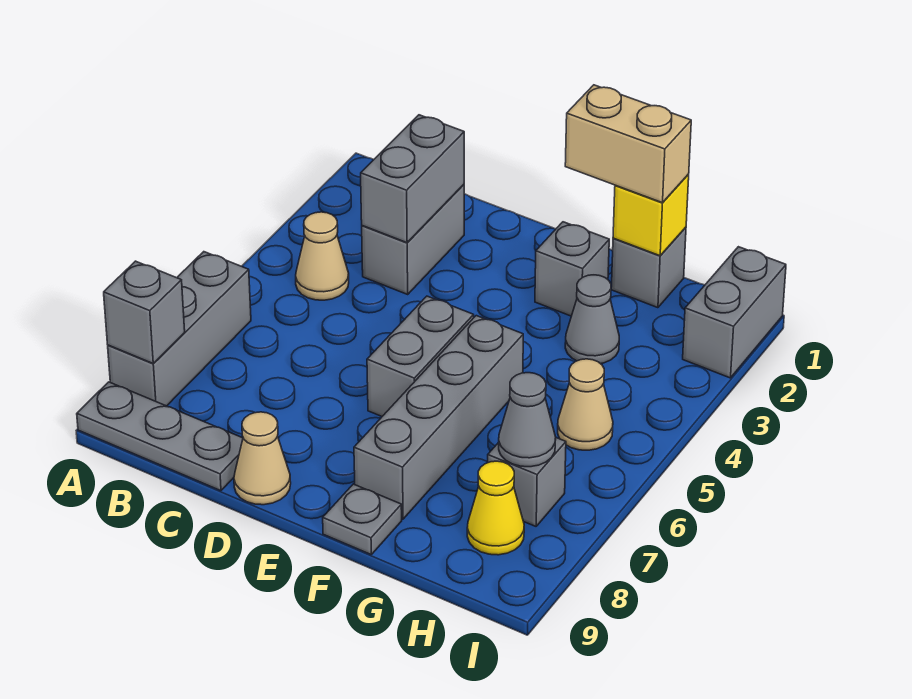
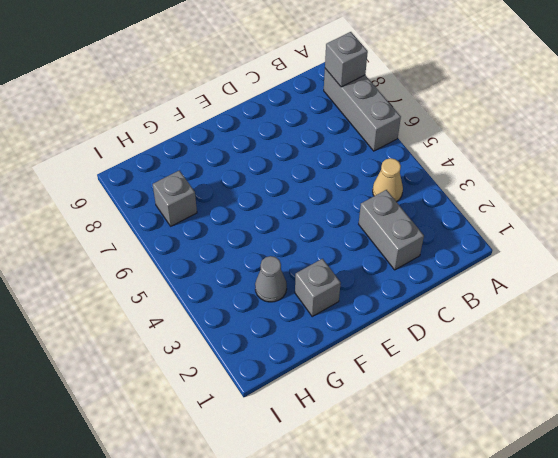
none -> grey plate A9:C9 level 1
none -> tan cone D9 level 1
none -> grey brick E5:E6 level 1

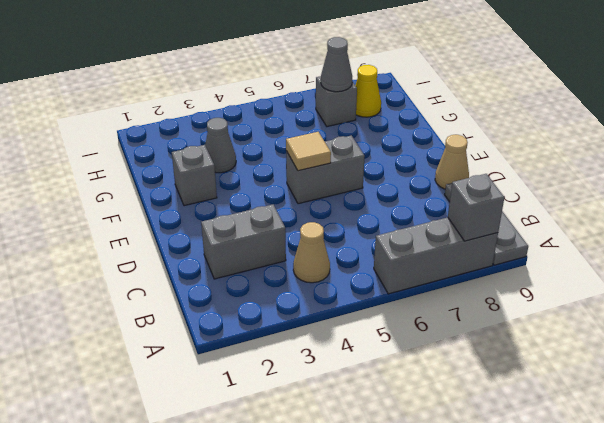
tan tile E5 level 2 -> none
none -> grey brick F5:F8 level 1
none -> grey plate F9 level 1
none -> grey brick G1 level 1

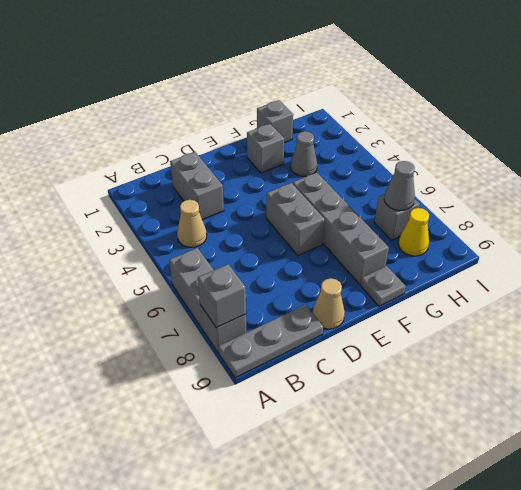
none -> tan cone H5 level 1
none -> grey brick I1:I2 level 1
none -> grey brick C2:C3 level 2

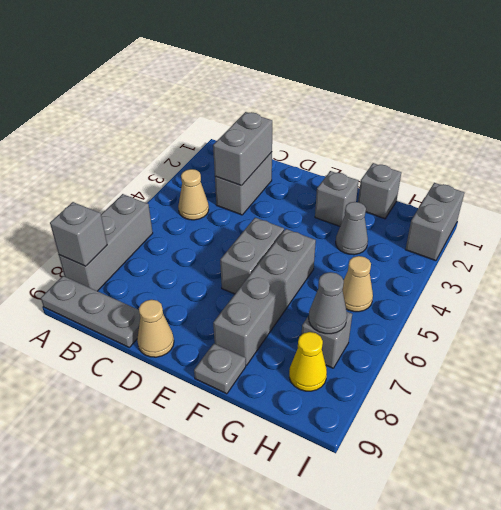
none -> yellow brick G1 level 2
none -> tan brick F1:G1 level 3

